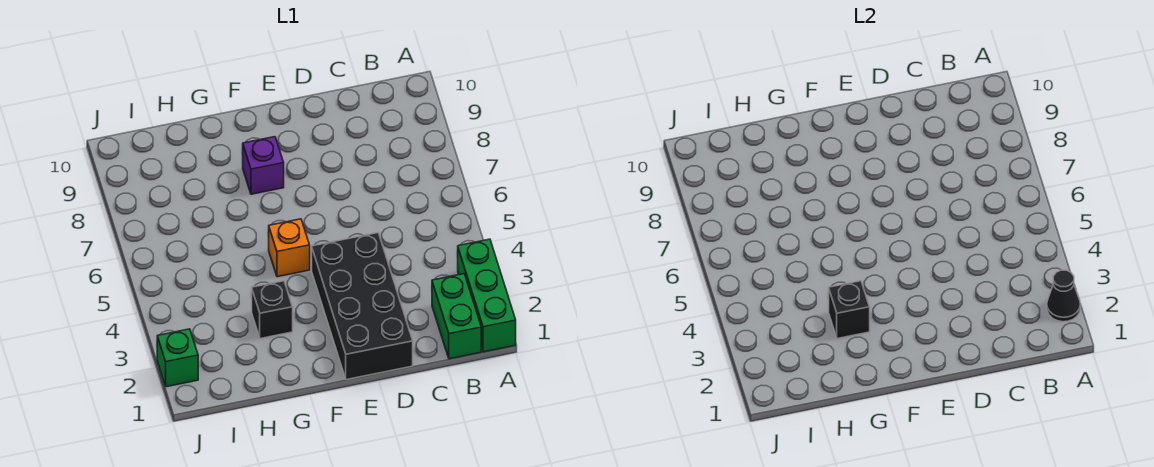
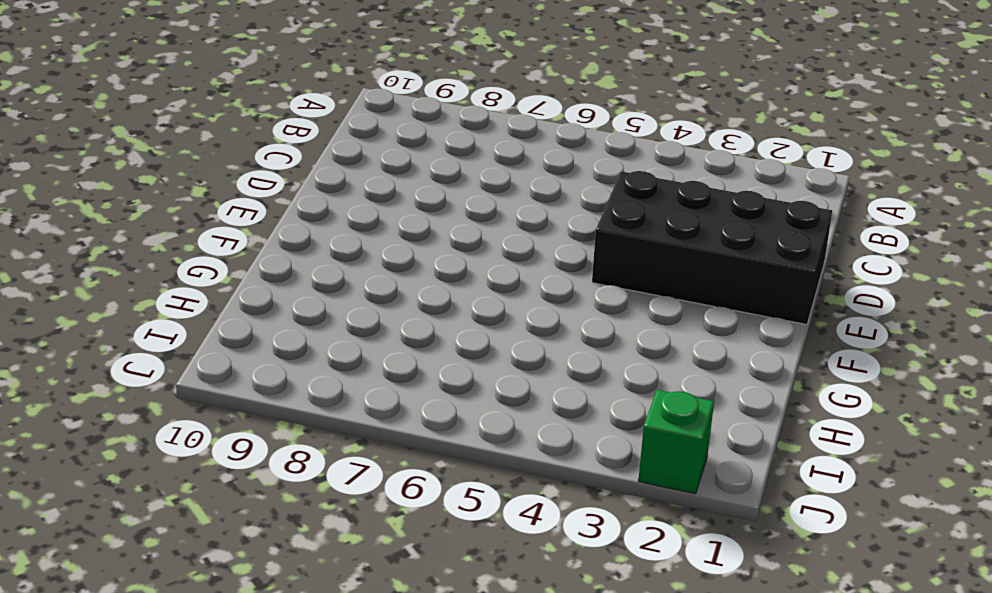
none -> green brick A1:A3 level 1
none -> green brick B1:B2 level 1

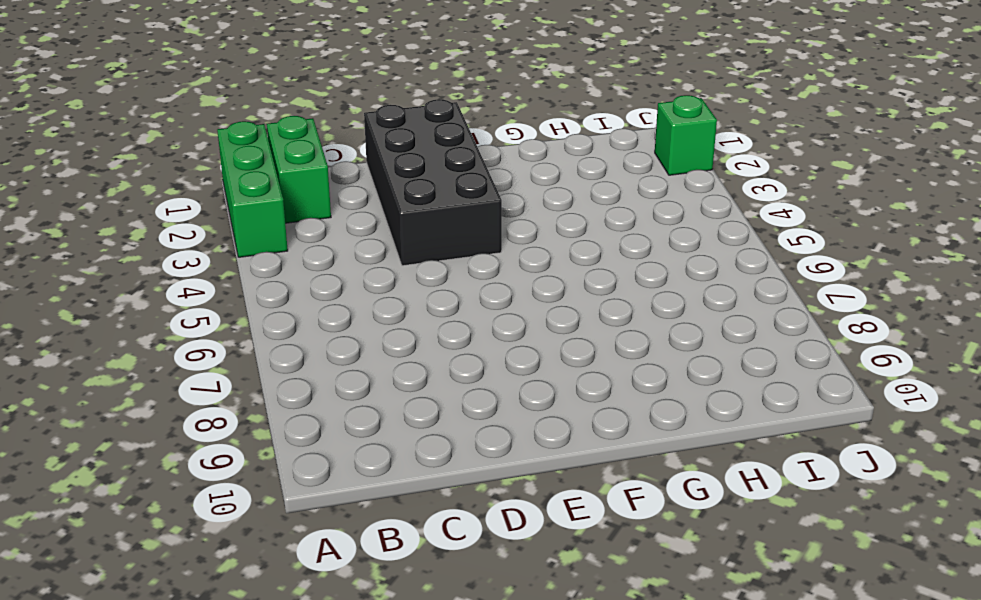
none -> orange brick F5 level 1
none -> purple brick F8 level 1

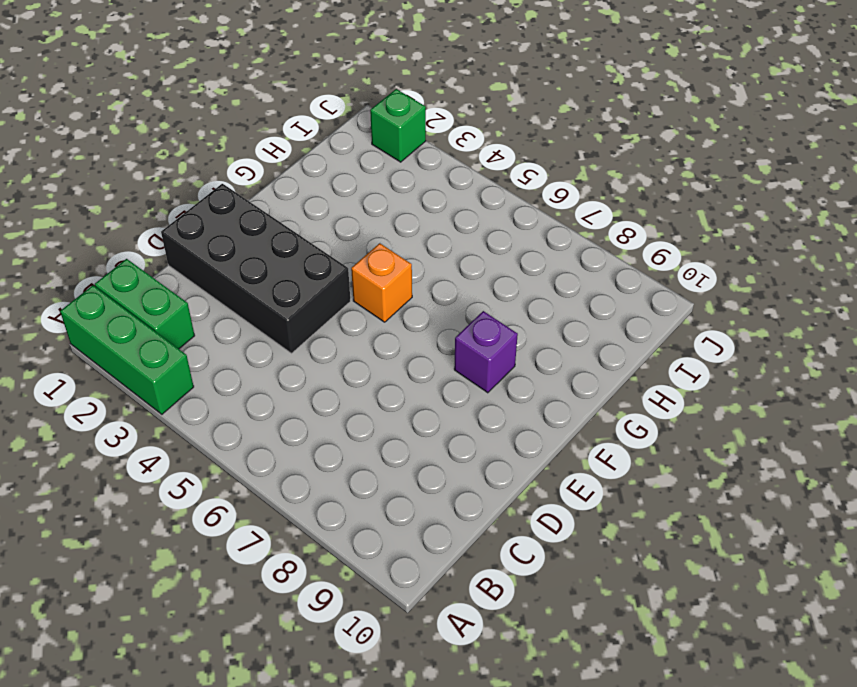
none -> black brick G3 level 1
none -> black cone A2 level 2

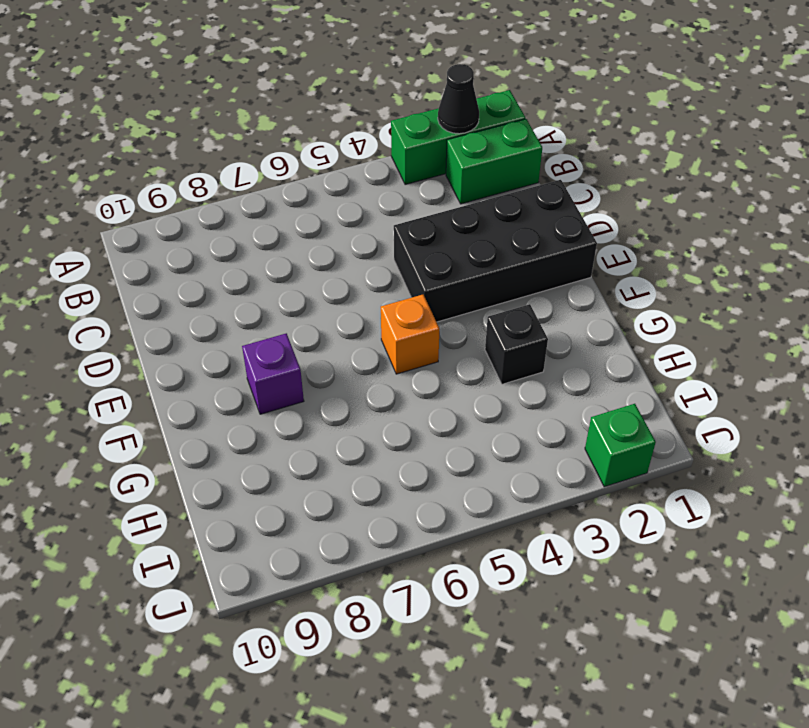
none -> black brick G3 level 2

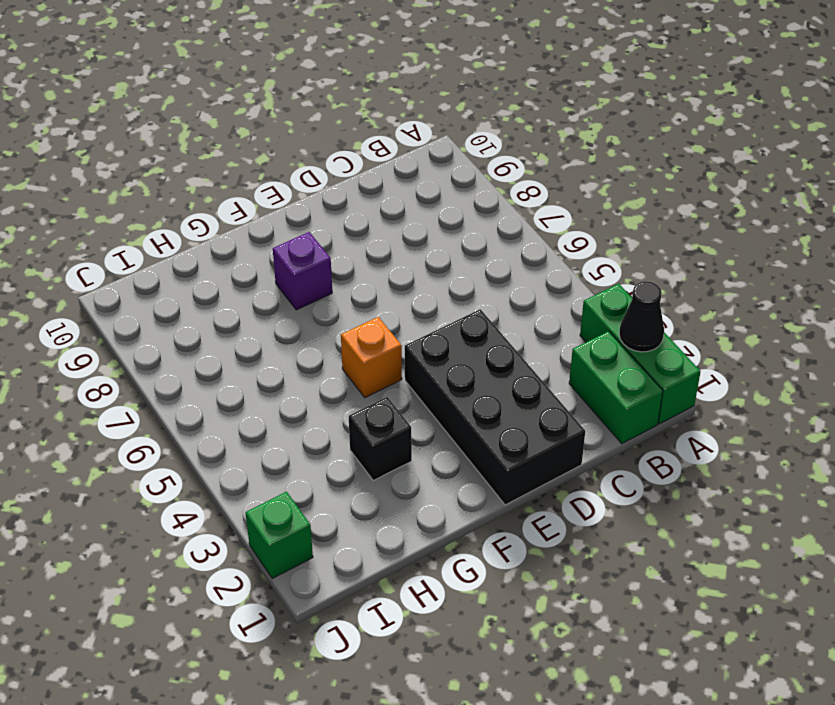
none -> black brick G3 level 2

